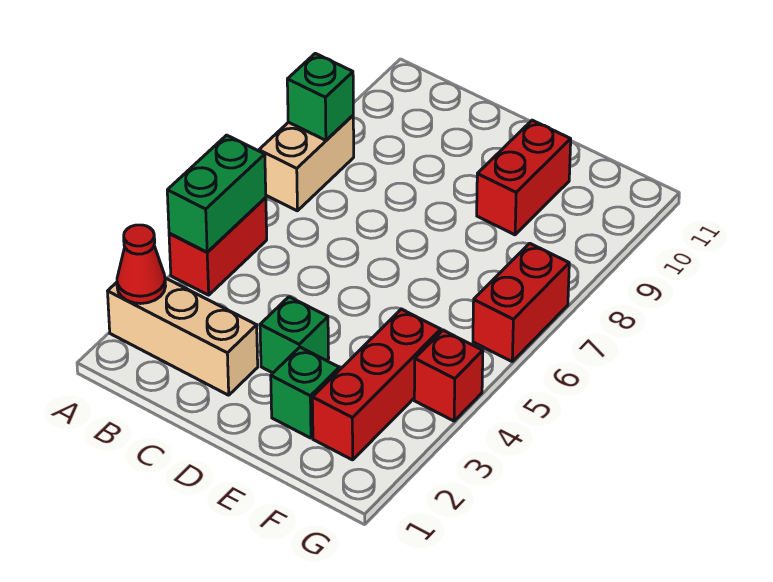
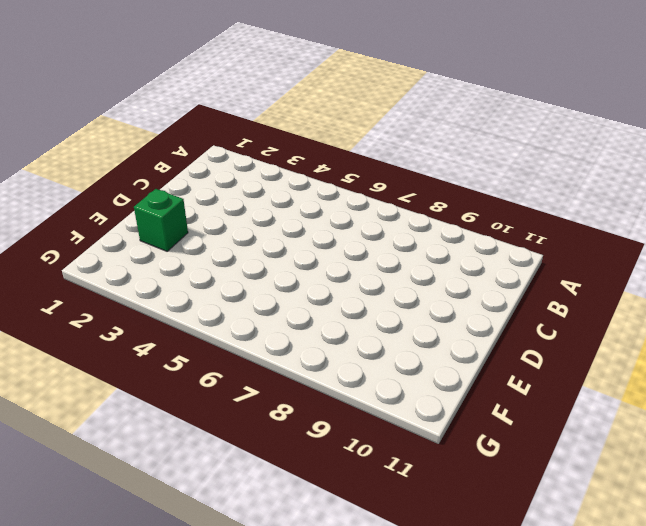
none -> tan brick A2:C2 level 1
none -> red brick A4:A5 level 1
none -> tan brick A7:A8 level 1

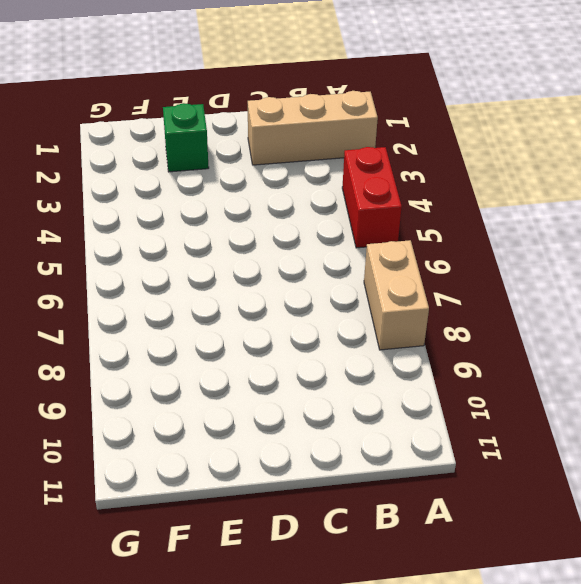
none -> green brick D3 level 1
none -> red brick E9:E10 level 1
none -> red brick F2:F4 level 1

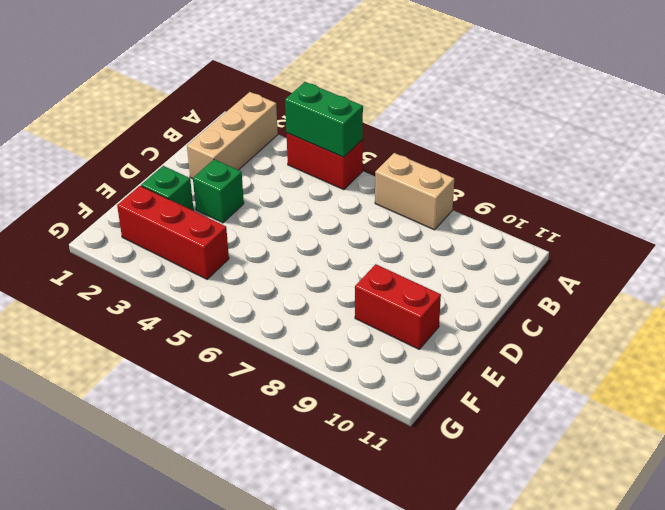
none -> red brick G4 level 1
none -> red brick G6:G7 level 1
none -> red cone A2 level 2

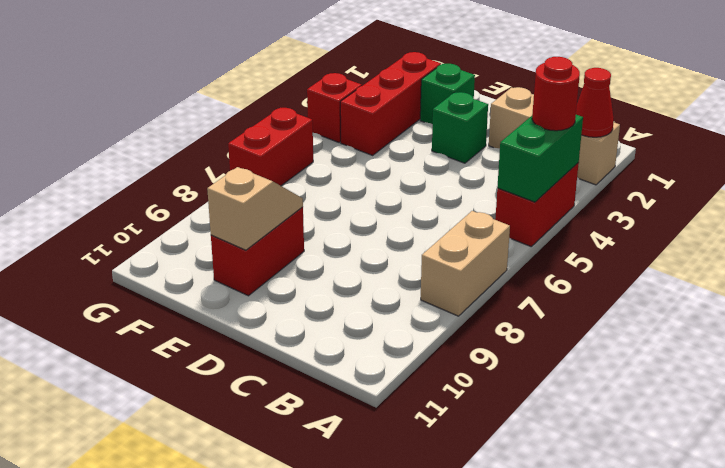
red round brick A4 level 3 -> none
tan slope E9:E10 level 2 top 10 -> none
none -> green brick A8 level 2

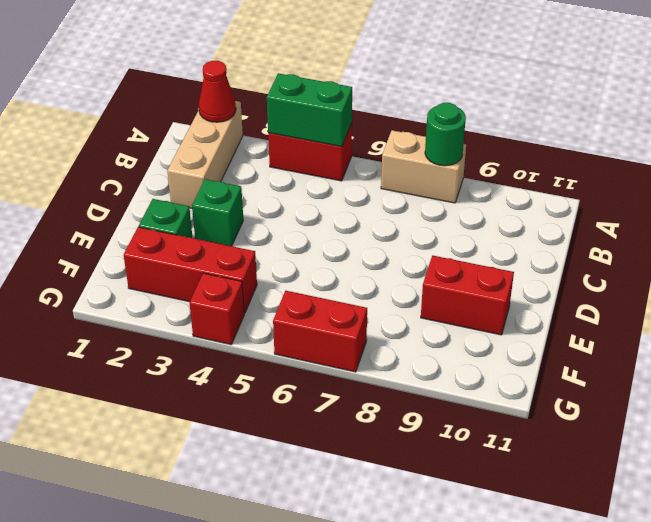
green round brick A8 level 2 -> green brick A8 level 2

